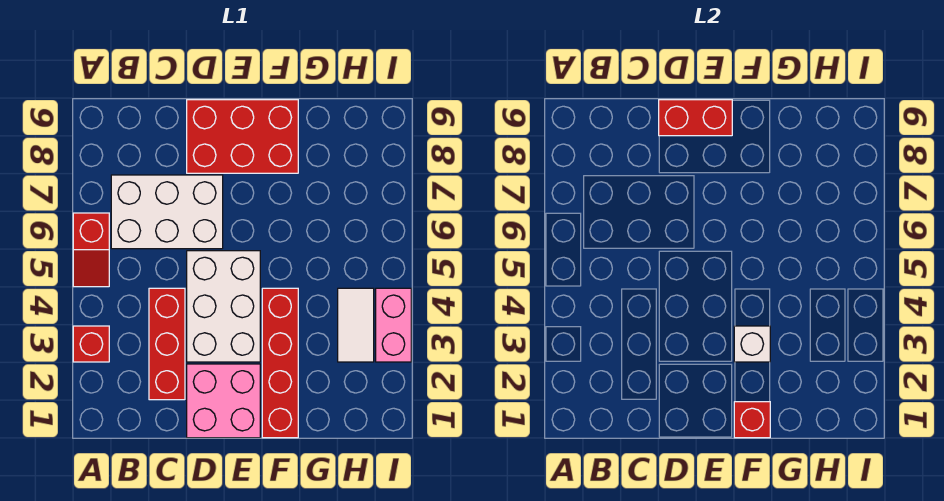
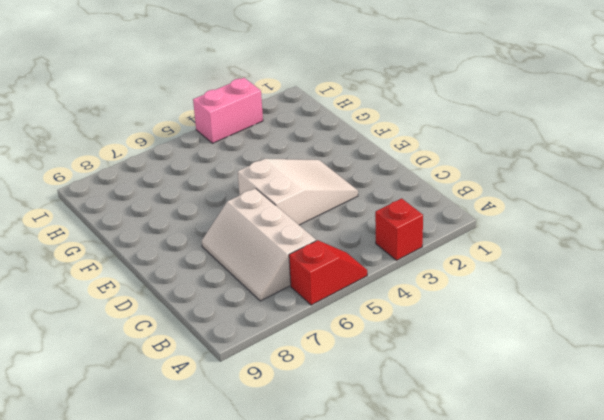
white slope B6:D7 level 1 top 6 -> white brick B6:D7 level 1
white slope D3:E5 level 1 top 5 -> white brick D3:E5 level 1
none -> red brick C2:C4 level 1
none -> pink brick D1:E2 level 1
none -> red brick D8:F9 level 1

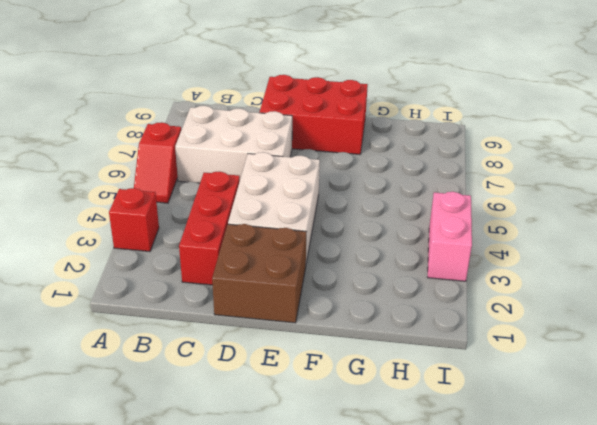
brown brick D1:E2 level 1 -> pink brick D1:E2 level 1
none -> red brick F1:F4 level 1
none -> white tile H3:H4 level 1
none -> red brick D9:E9 level 2

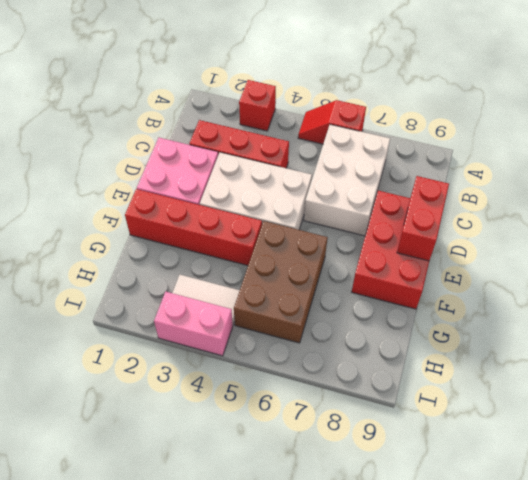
brown brick F5:H6 level 1 -> none
none -> red brick F1 level 2
none -> white brick F3 level 2

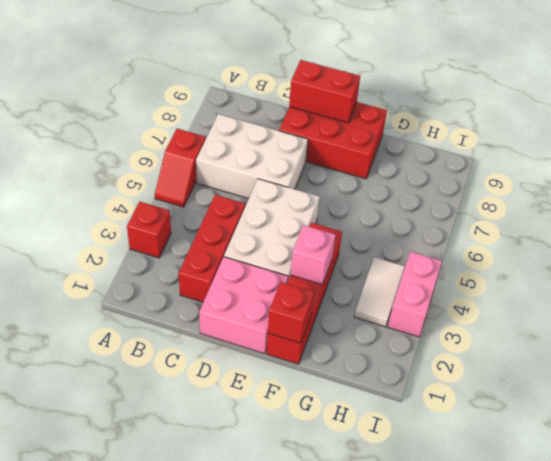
pink brick F3 level 2 -> white brick F3 level 2

